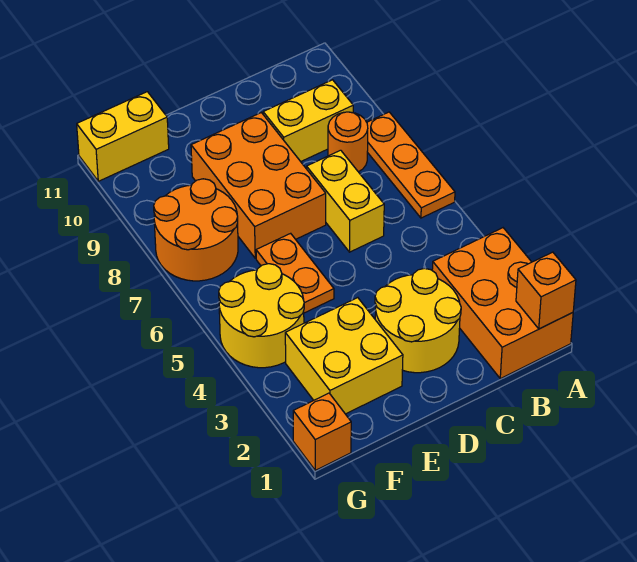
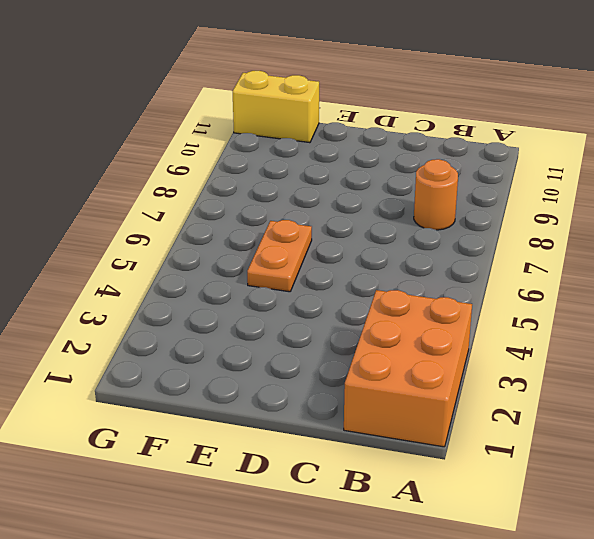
none -> orange plate A6:A8 level 1
none -> yellow brick B9:C9 level 1
none -> yellow round brick C2:D3 level 1

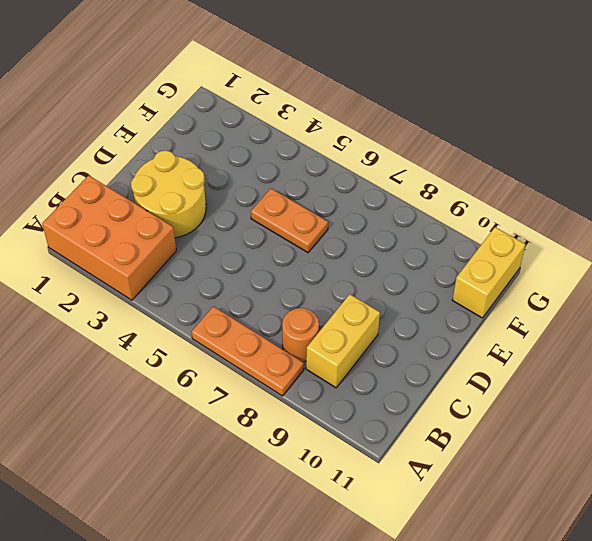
none -> yellow brick C6:C7 level 1
none -> orange brick D7:E9 level 1
none -> yellow brick E2:F3 level 1

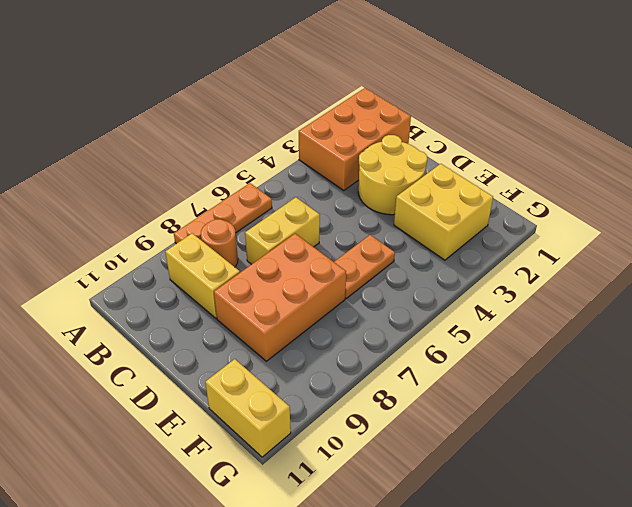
none -> yellow round brick F4:G5 level 1
none -> orange round brick F7:G8 level 1
none -> orange brick G1 level 1

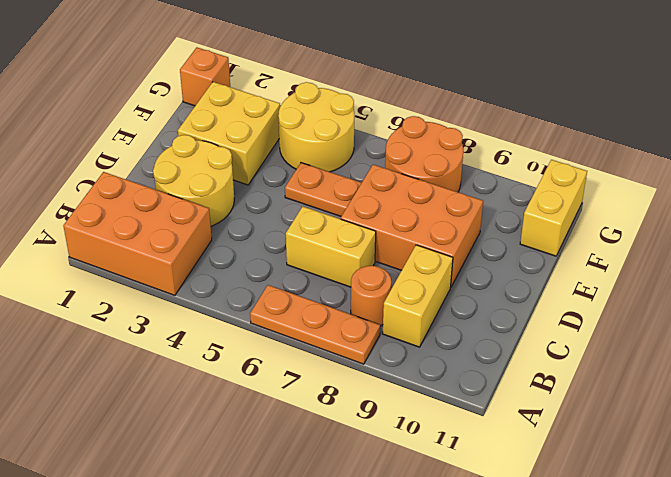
none -> orange brick A1 level 2

